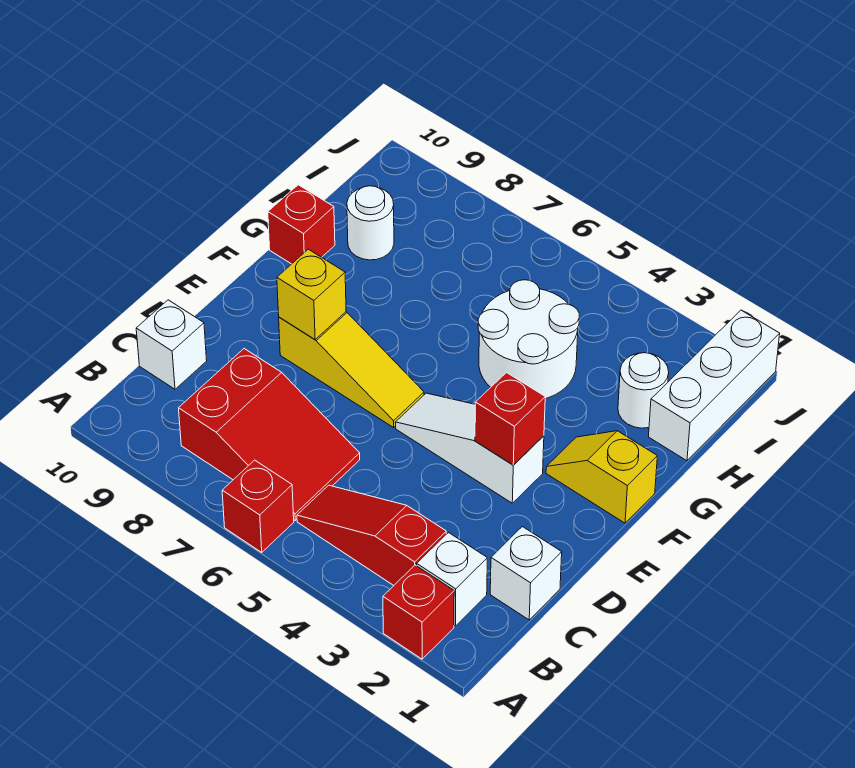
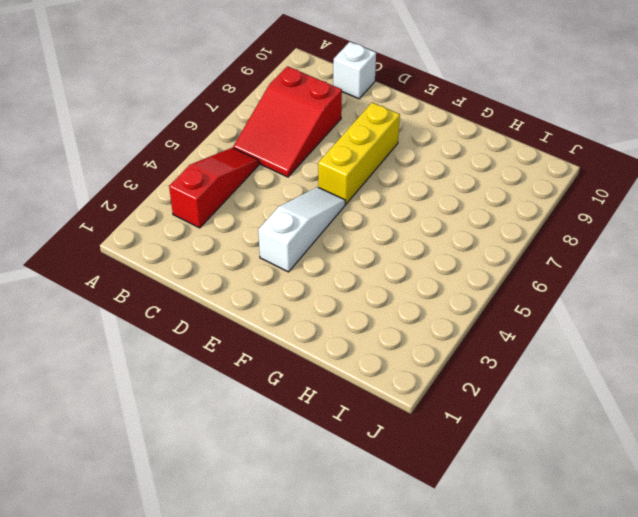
yellow brick E6:E8 level 1 -> yellow slope E6:E8 level 1 top 8
none -> red brick A2 level 1
none -> red brick A6 level 1
none -> white brick B2 level 1

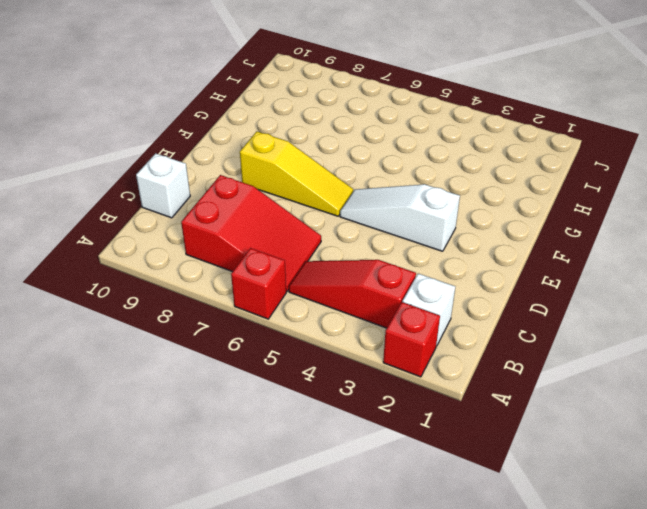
none -> white brick C1 level 1
none -> yellow slope F1:F2 level 1 top 1
none -> white round brick G4:H5 level 1

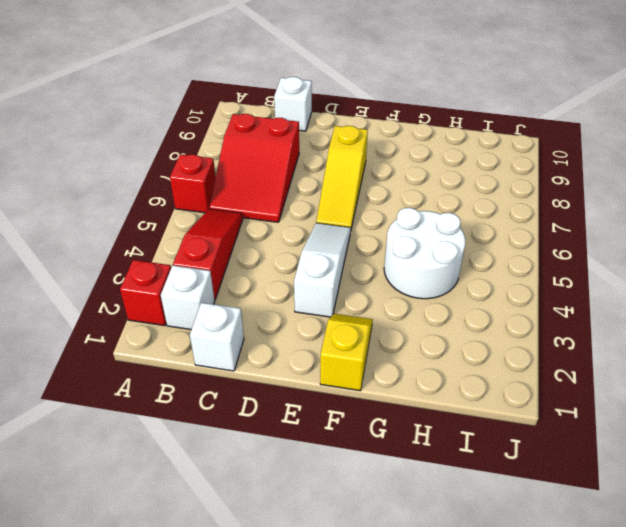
none -> red brick G10 level 1
none -> white brick H1:J1 level 1
none -> white round brick H2 level 1

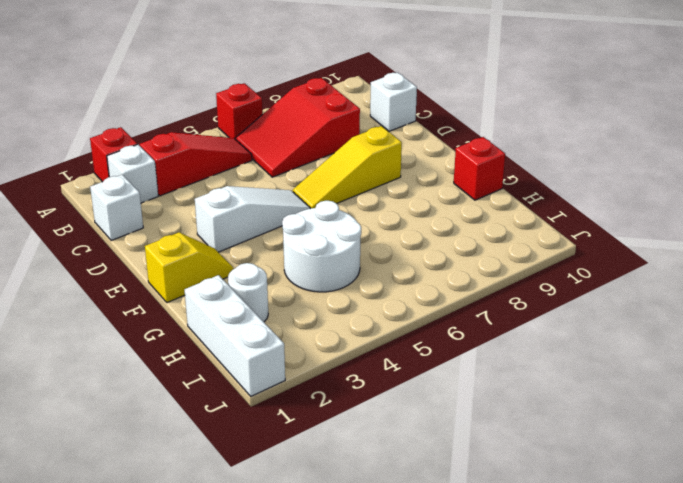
none -> white round brick H9 level 1
none -> red brick E3 level 2
none -> yellow brick E8 level 2

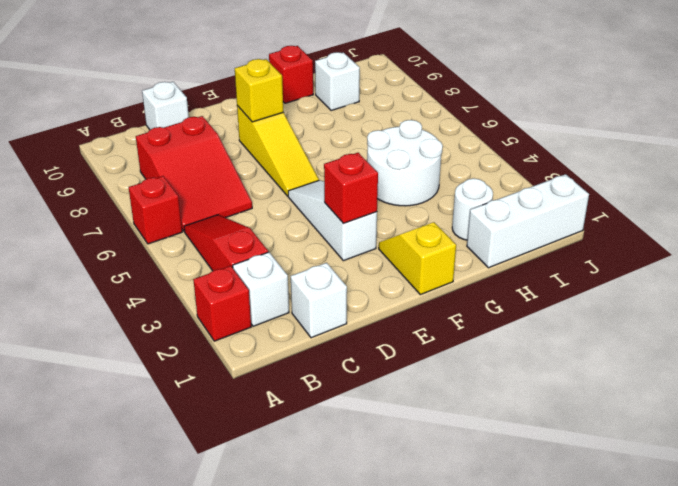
white brick H9 level 1 -> white round brick H9 level 1

